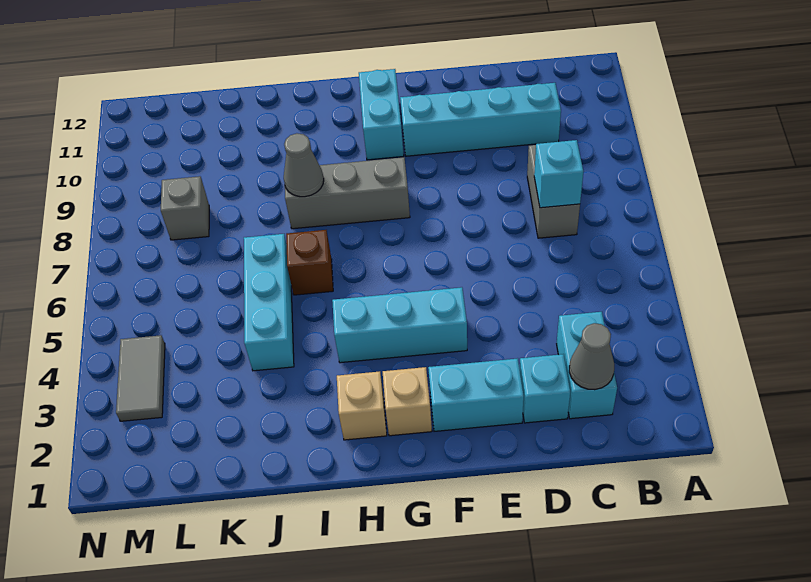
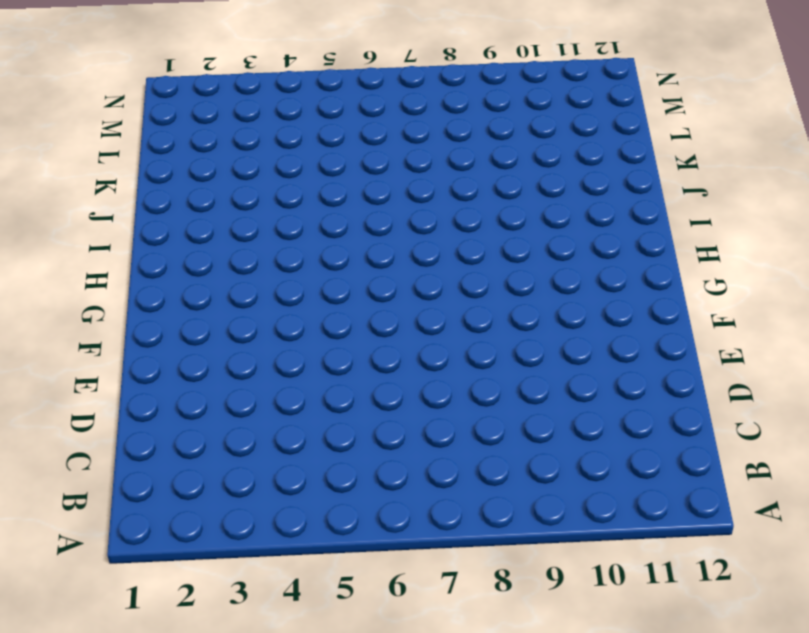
none -> cyan brick C2:C3 level 1
none -> grey brick C7:C8 level 1
none -> cyan brick C10:F10 level 1

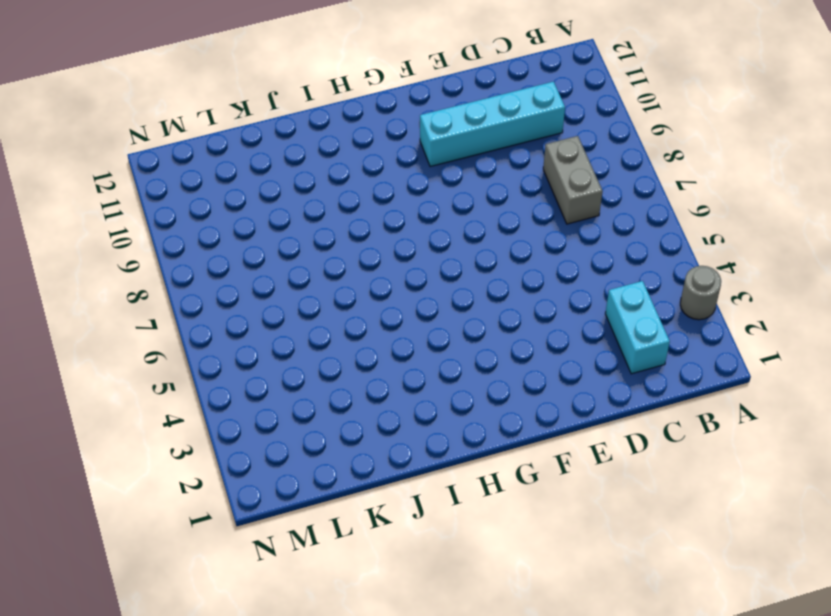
grey round brick A3 level 1 -> none
none -> cyan brick D2 level 1
none -> cyan brick E2:F2 level 1
none -> cyan brick F4:H4 level 1

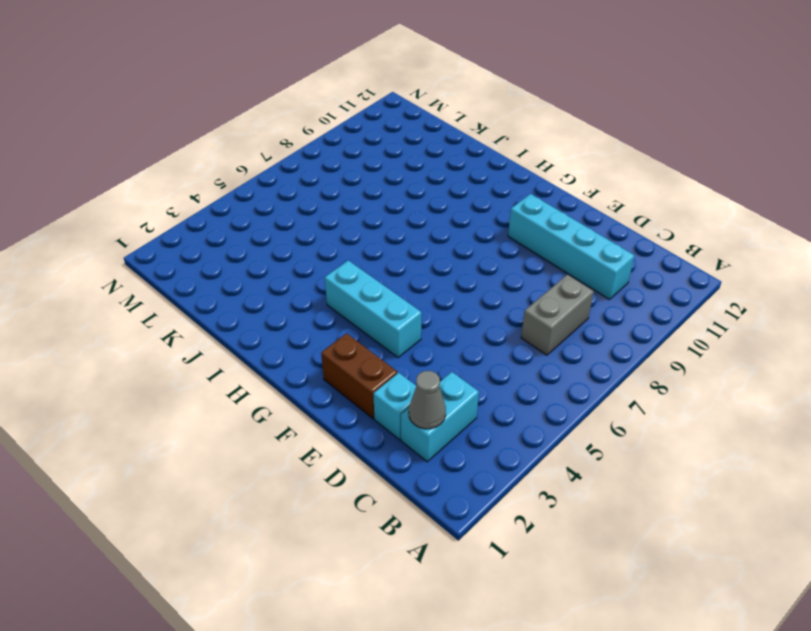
brown brick E2:F2 level 1 -> cyan brick E2:F2 level 1
none -> tan brick G2 level 1
none -> grey brick G8:I8 level 1
none -> cyan brick G10:G11 level 1

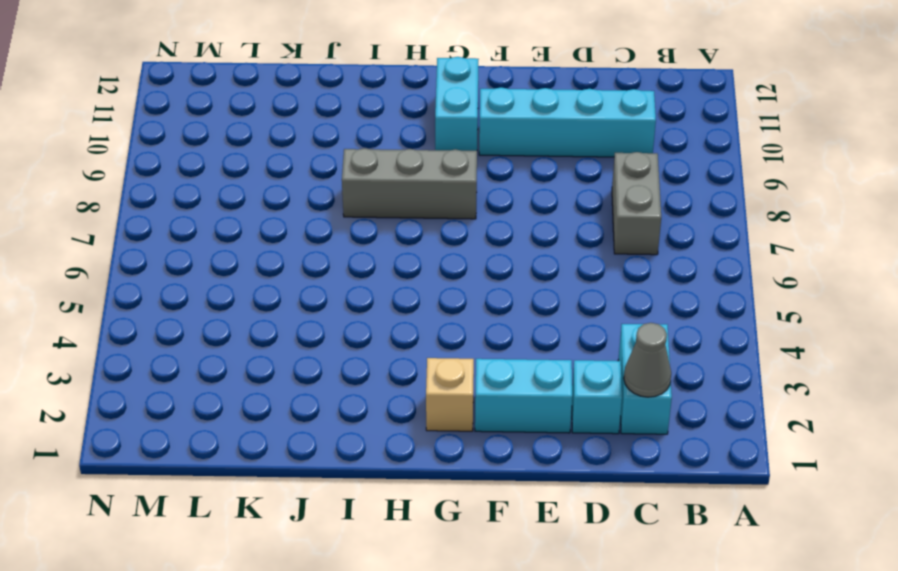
none -> cyan brick F4:H4 level 1
none -> tan brick H2 level 1
none -> brown brick I6 level 1

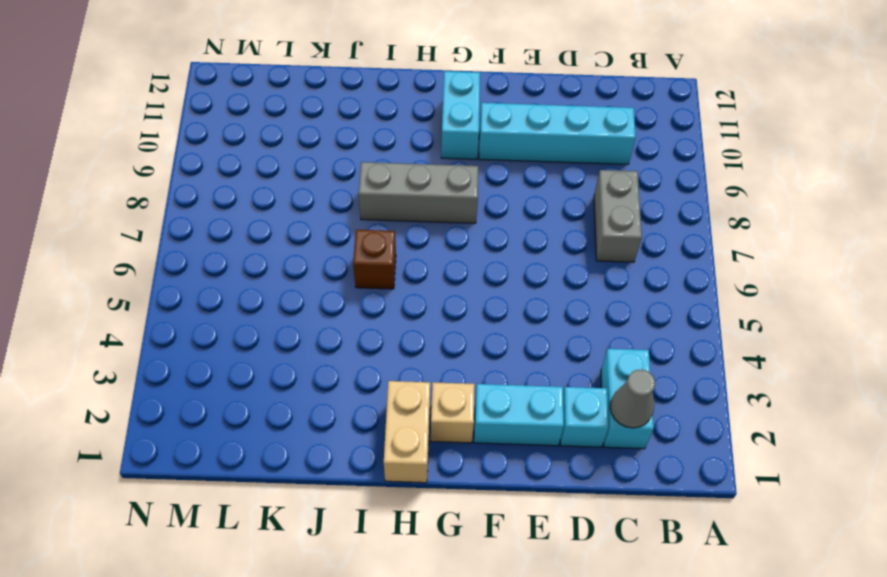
tan brick H1:H2 level 1 -> tan brick H2 level 1
none -> cyan brick F4:H4 level 1
none -> cyan brick J4:J6 level 1
none -> grey brick L8 level 1

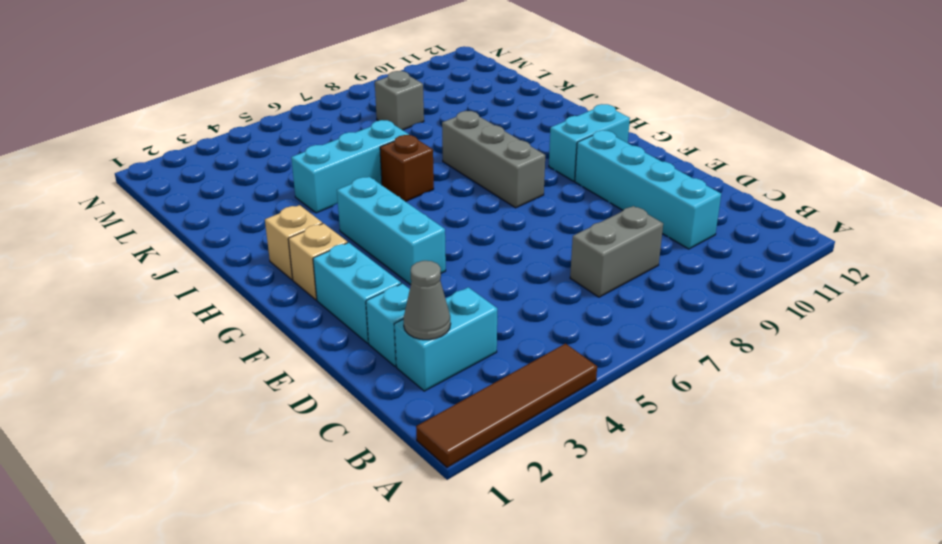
brown tile A1:A4 level 1 -> none
none -> grey tile M3:M4 level 1
none -> cyan brick C7 level 2
none -> grey cone I8 level 2

